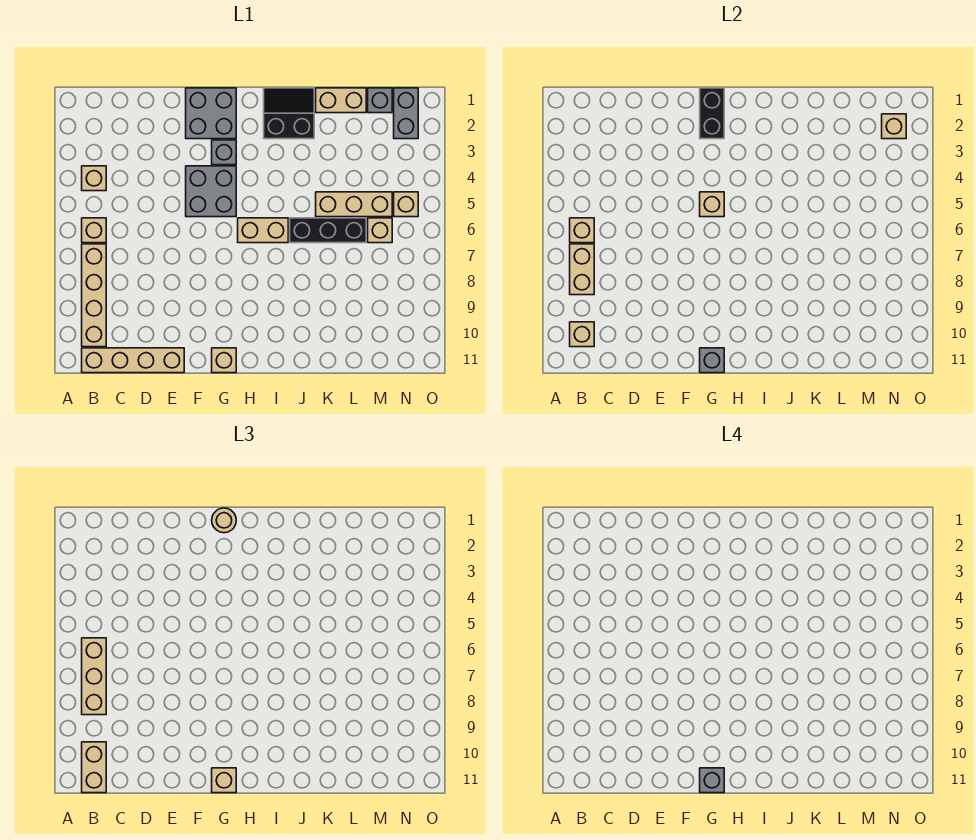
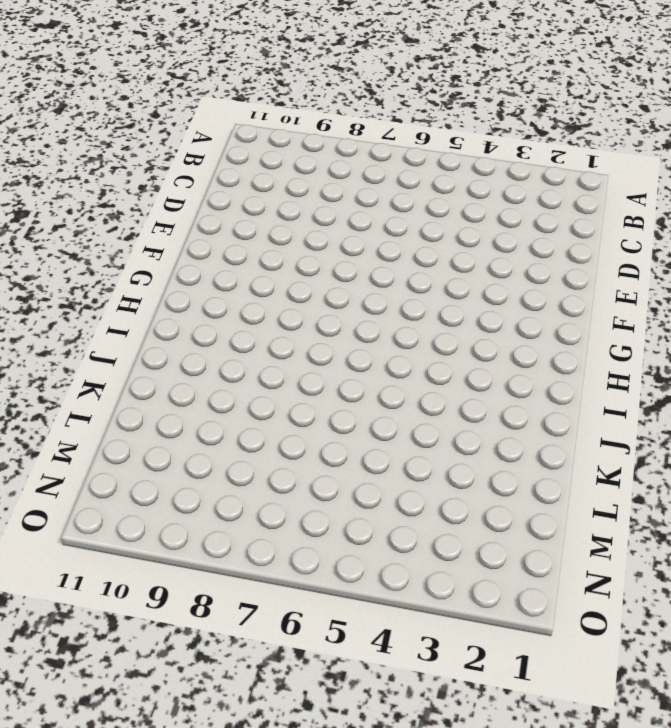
none -> tan brick B4 level 1
none -> tan brick B6 level 1
none -> tan brick B7:B10 level 1

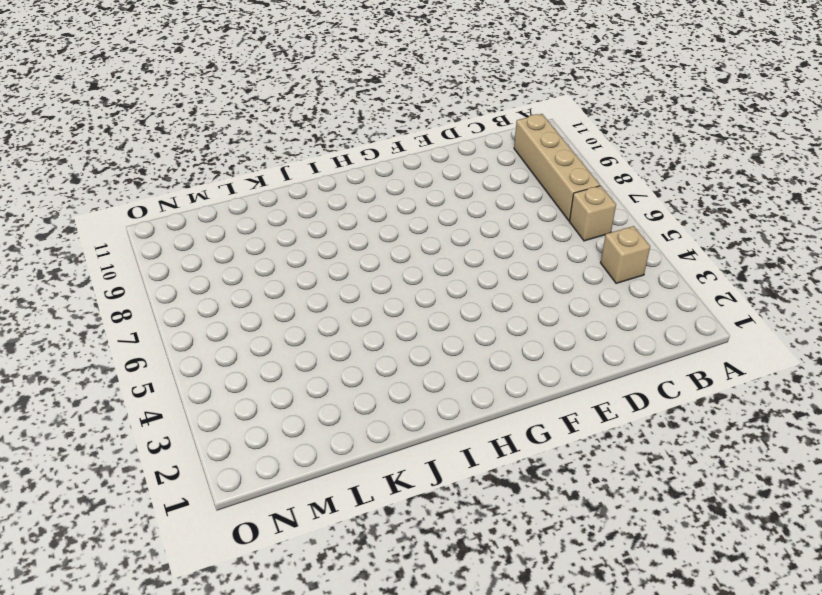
none -> tan brick B11:E11 level 1
none -> grey brick F1:G2 level 1
none -> grey brick F4:G5 level 1

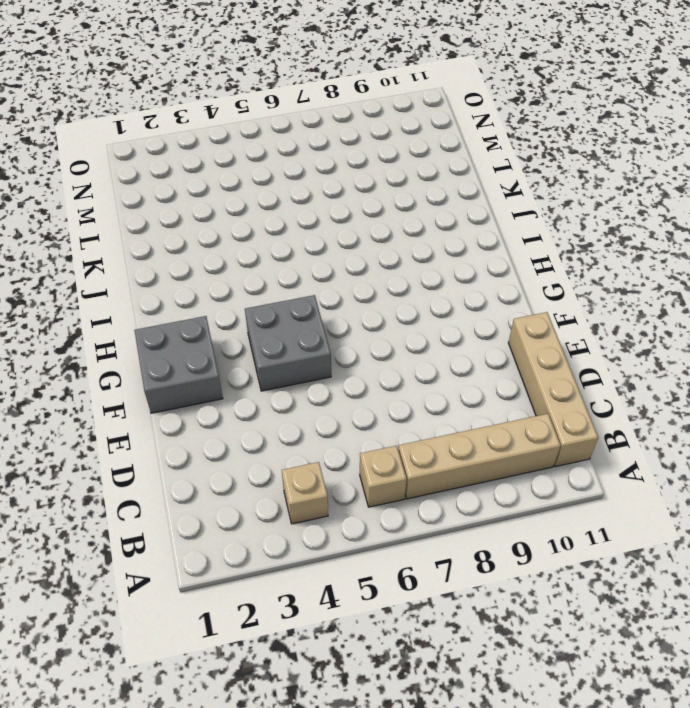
none -> grey brick G3 level 1
none -> tan brick G11 level 1
none -> tan brick H6:I6 level 1

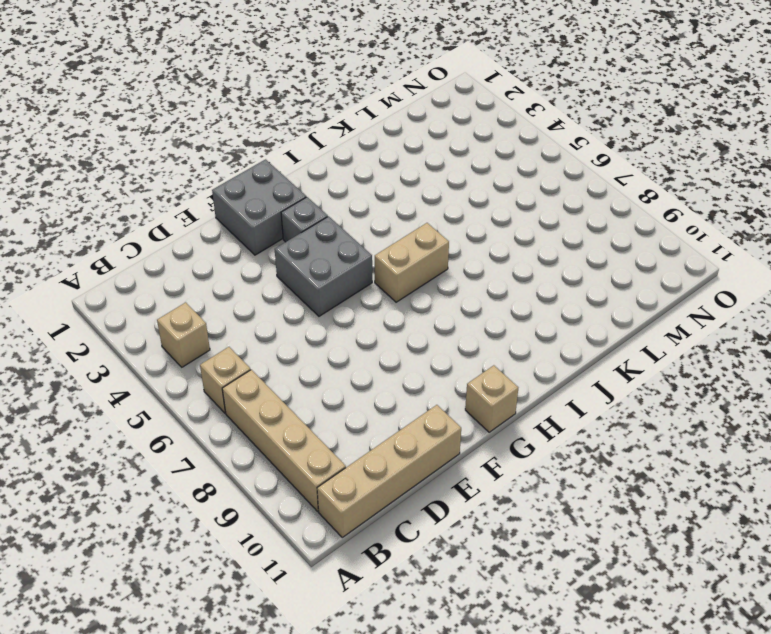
none -> black slope I1:J2 level 1 top 2
none -> black brick J6:L6 level 1
none -> tan brick K1:L1 level 1

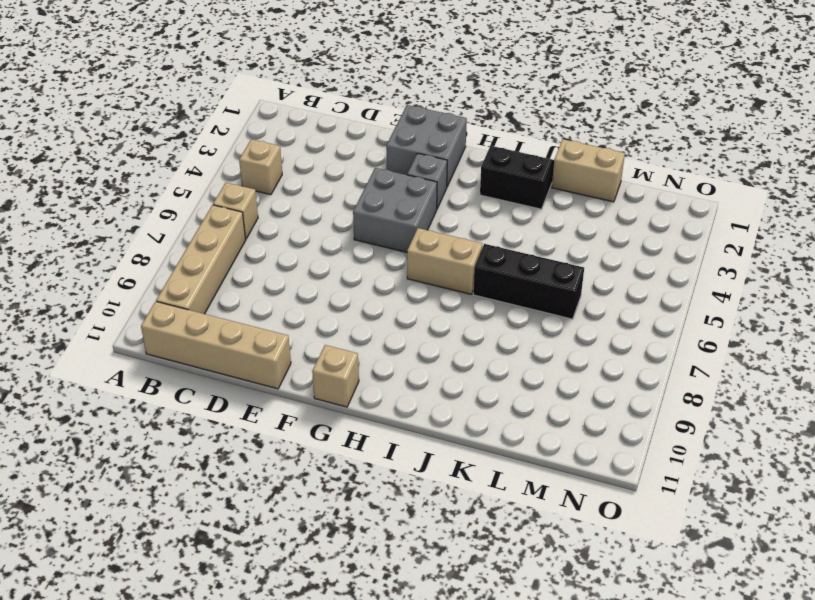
none -> tan brick K5:M5 level 1
none -> grey brick M1 level 1
none -> tan brick M6 level 1

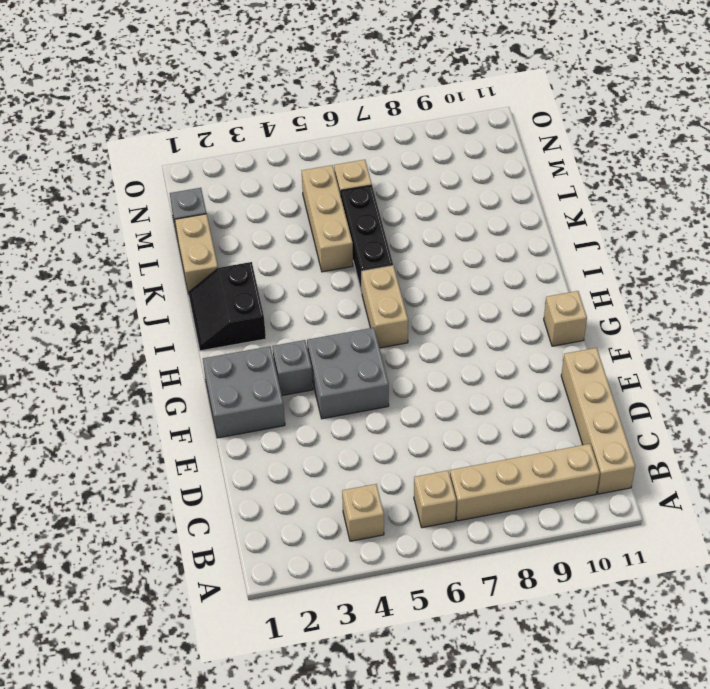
none -> grey brick N1:N2 level 1
none -> tan brick N5 level 1
none -> tan brick B6 level 2

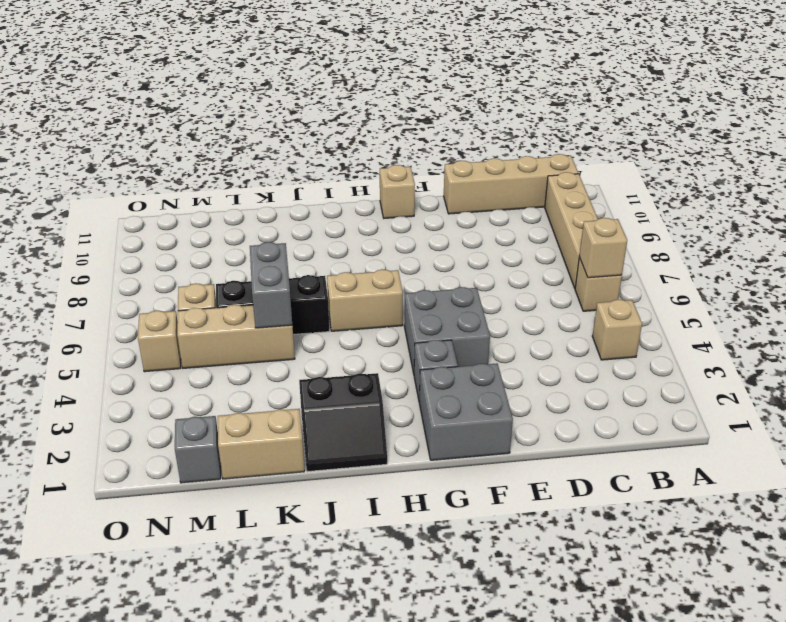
grey brick K5:K6 level 2 -> grey brick N1:N2 level 1
none -> tan brick B7:B8 level 2
none -> tan brick B10 level 2
none -> black brick G1:G2 level 2

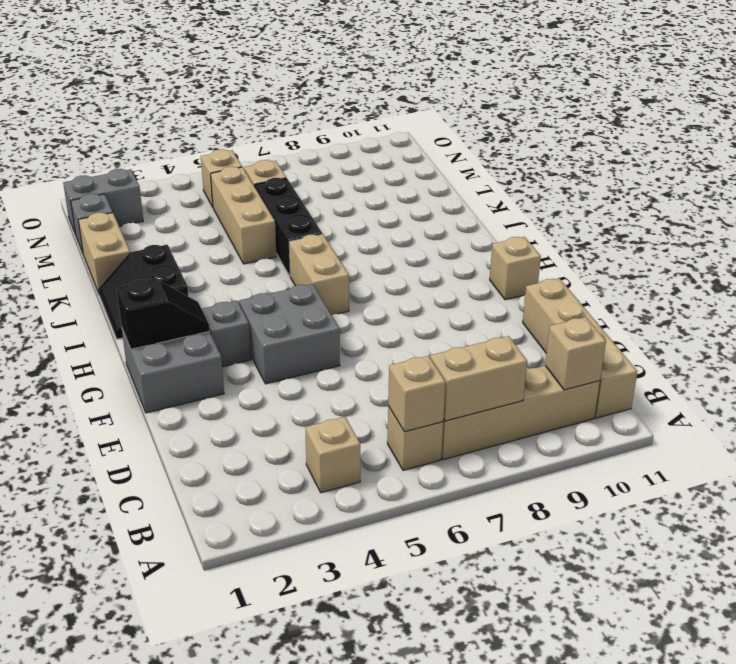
black slope G1:G2 level 2 top 1 -> black brick G1:G2 level 2
none -> tan brick G5 level 2
none -> grey brick G11 level 2
none -> tan brick N2 level 2

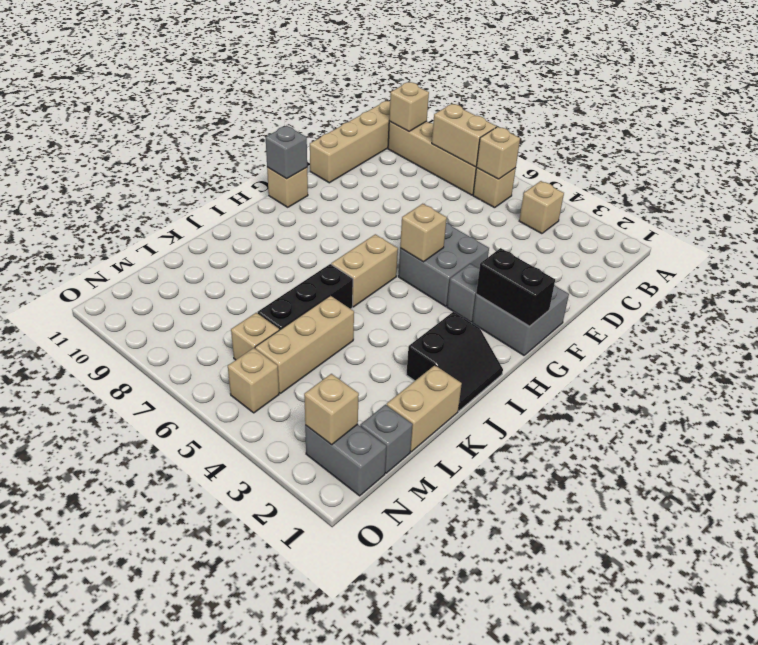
none -> tan brick B6:B8 level 3
none -> tan brick B10:B11 level 3
none -> tan round brick G1 level 3

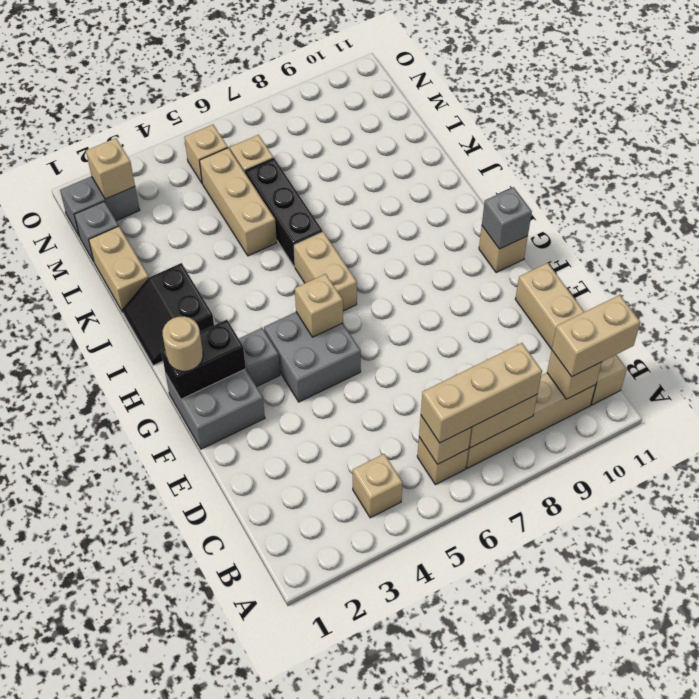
none -> tan brick G11 level 3
none -> grey brick G11 level 4

